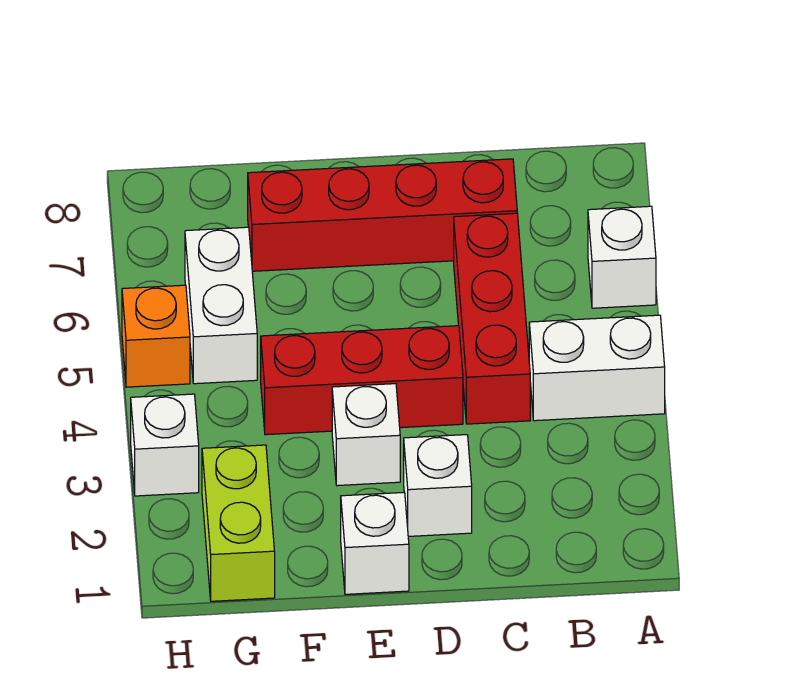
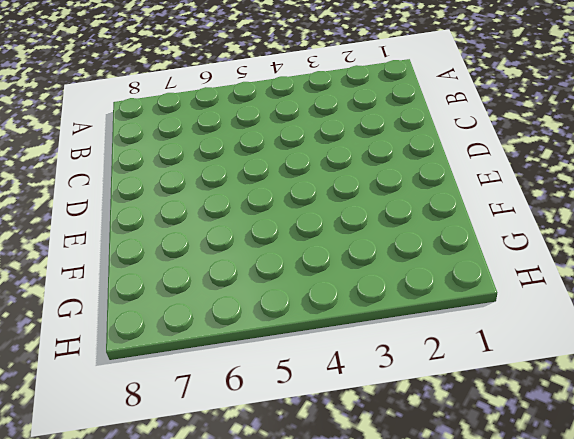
none -> white brick A4:B4 level 1
none -> white brick A6 level 1
none -> red brick C4:C6 level 1

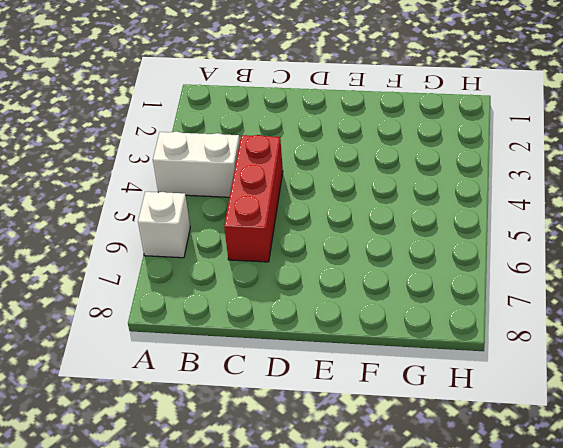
none -> red brick C7:F7 level 1
none -> white brick D2 level 1
none -> red brick D4:F4 level 1

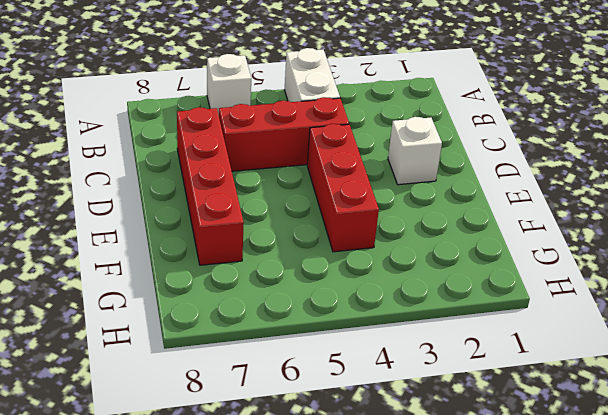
none -> white brick E1 level 1
none -> white brick E3 level 1
none -> lime brick G1:G2 level 1

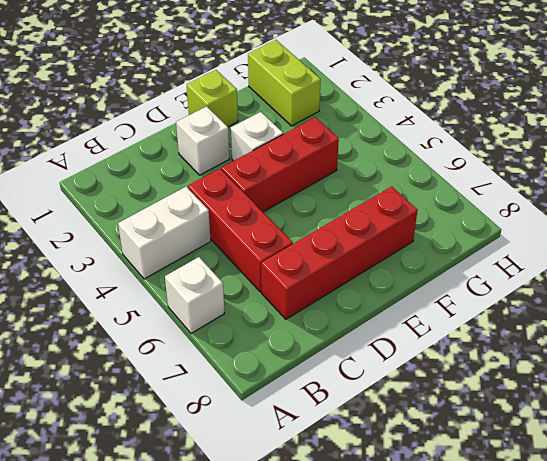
lime brick E1 level 1 -> white brick E1 level 1
none -> white brick G5:G6 level 1
none -> white brick H3 level 1
none -> orange brick H5 level 1

